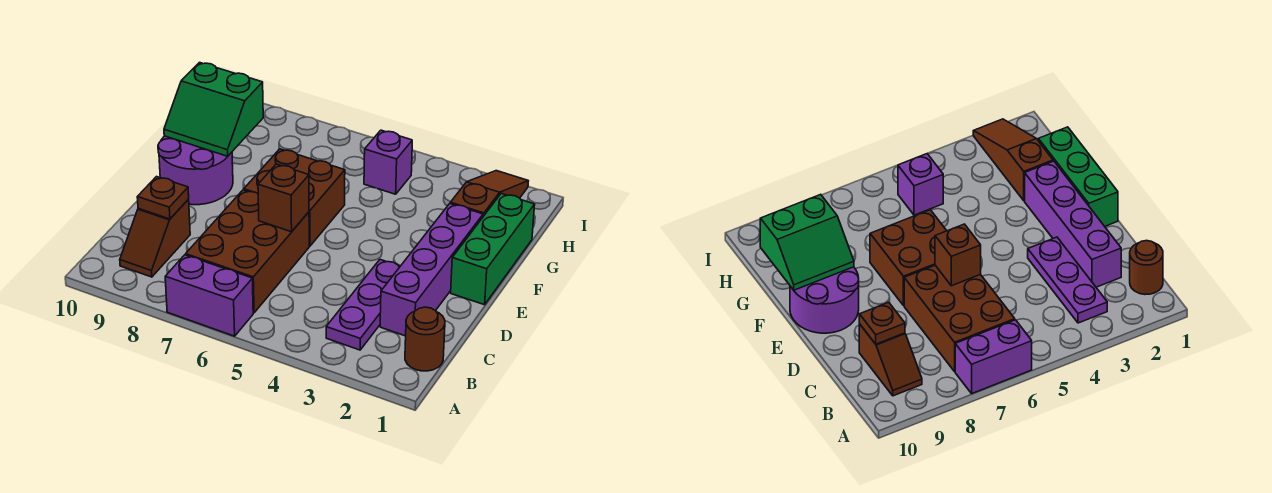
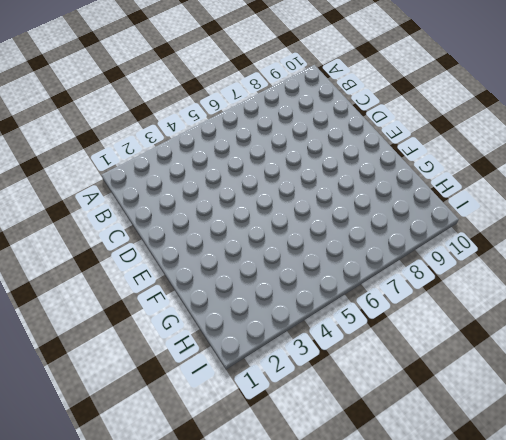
none -> purple brick A6:A7 level 1
none -> brown round brick B1 level 1
none -> purple plate B3:D3 level 1

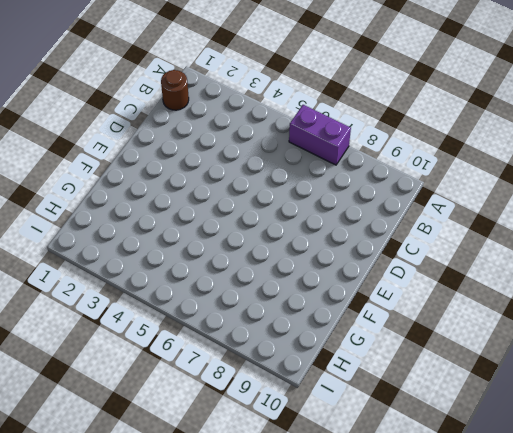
none -> purple plate B3:D3 level 1
none -> brown brick B6:D7 level 1
none -> brown slope B9:C9 level 1 top C

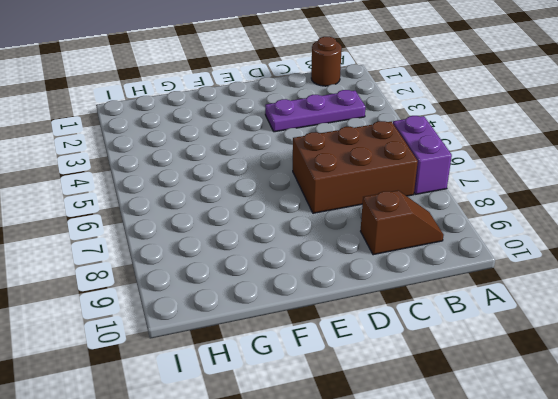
none -> purple brick C2:F2 level 1
none -> green brick E1:G1 level 1
none -> brown brick E6:F7 level 1

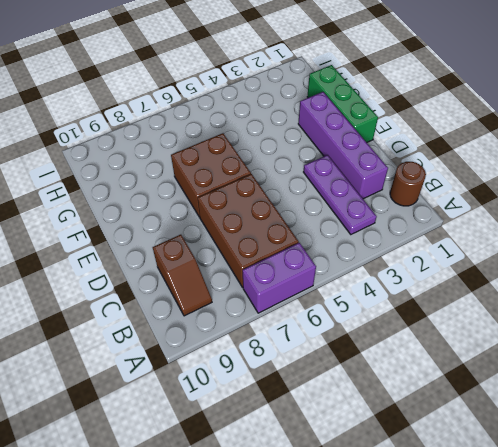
none -> purple round brick E9:F10 level 1
none -> brown slope G2:I2 level 1 top G
none -> purple brick H5 level 1

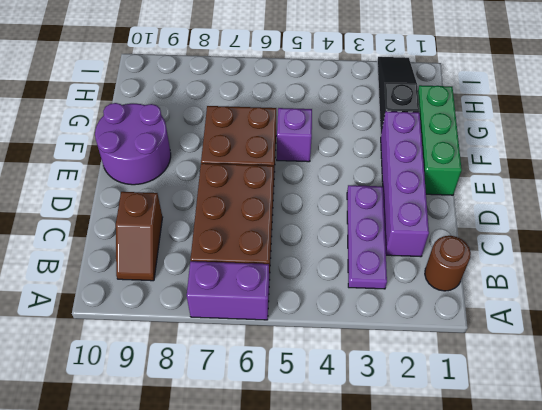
purple brick F5 level 1 -> purple brick H5 level 1
black slope G2:I2 level 1 top G -> brown slope G2:I2 level 1 top G
none -> brown plate C9 level 2
none -> brown brick D6 level 2
none -> green slope F9:G10 level 2 top G

